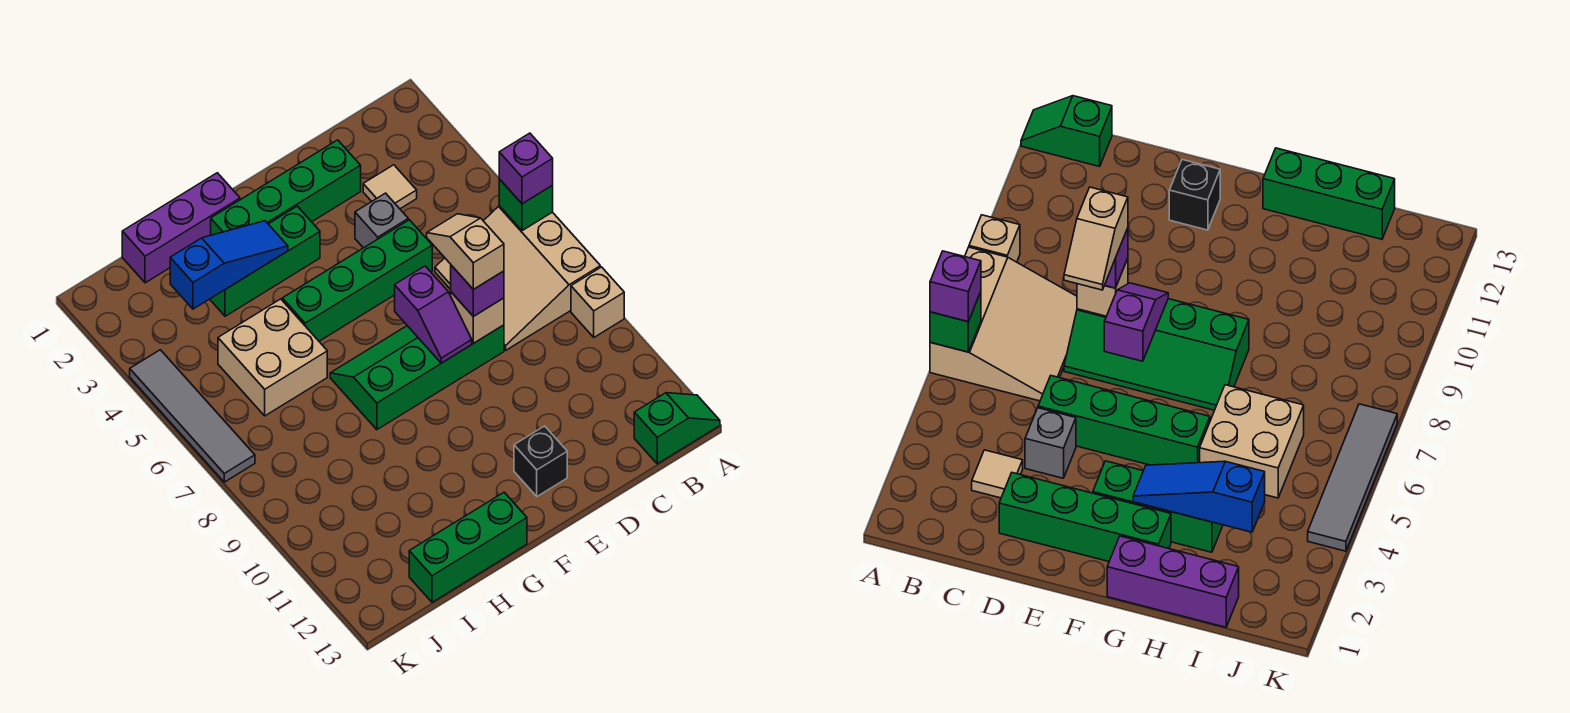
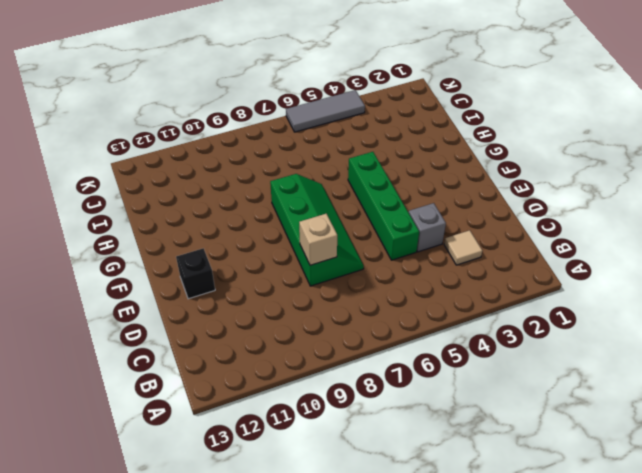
grey tile K4:K6 level 1 -> grey tile K4:K7 level 1
none -> tan slope A6:C8 level 1 top A
none -> tan brick A9 level 1
none -> green slope A13:B13 level 1 top B

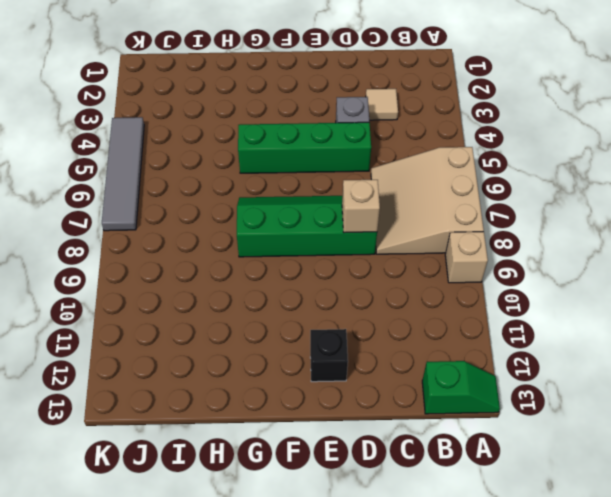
none -> green brick D2:G2 level 1
none -> green brick F3:H3 level 1
none -> purple brick G1:I1 level 1

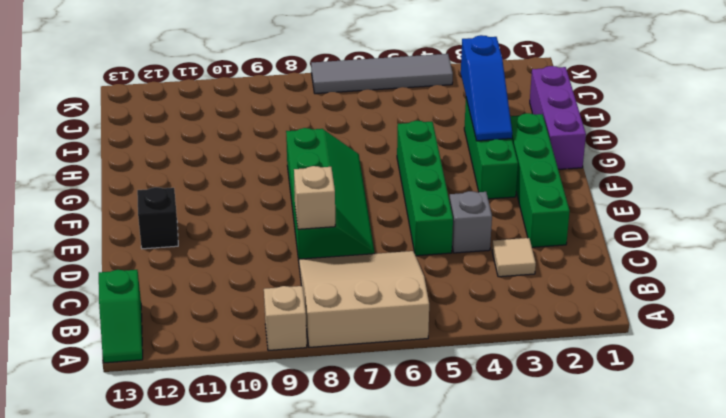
none -> green brick G13:I13 level 1
none -> tan brick H5:I6 level 1
none -> green brick A6 level 2

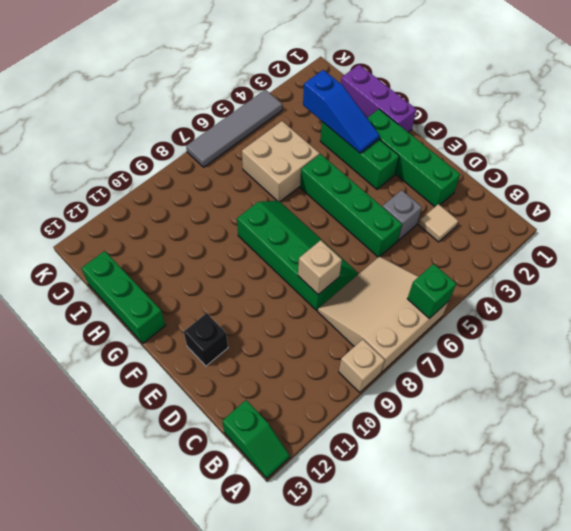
none -> purple slope E7:E8 level 2 top 7
none -> purple brick A6 level 3
none -> purple brick D8 level 3

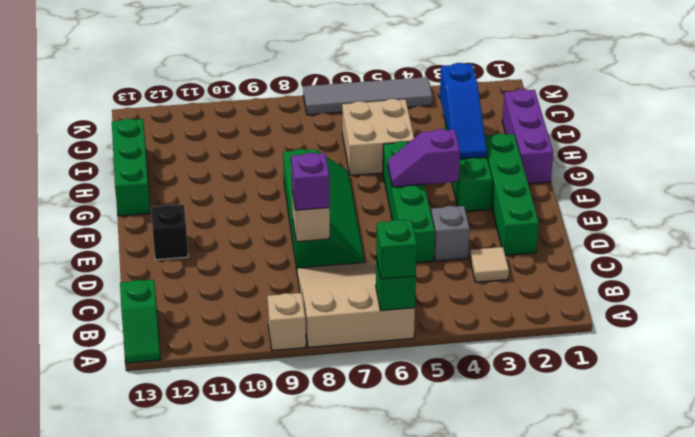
green brick A6 level 3 -> purple brick A6 level 3
purple slope F4:F5 level 2 top 4 -> purple slope E7:E8 level 2 top 7
none -> tan slope D7:D8 level 4 top 8

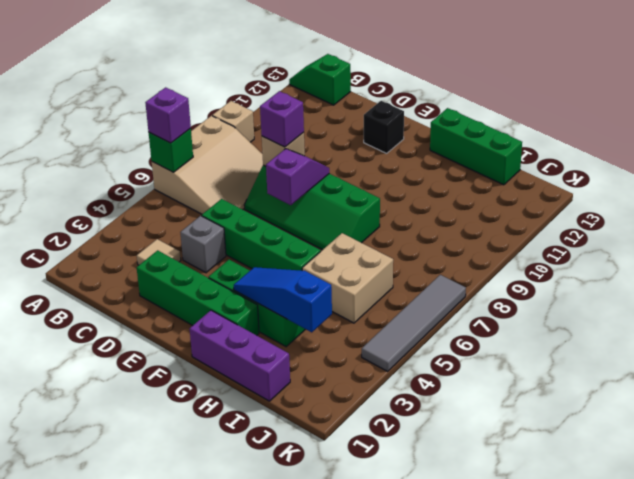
none -> tan slope D7:D8 level 4 top 8

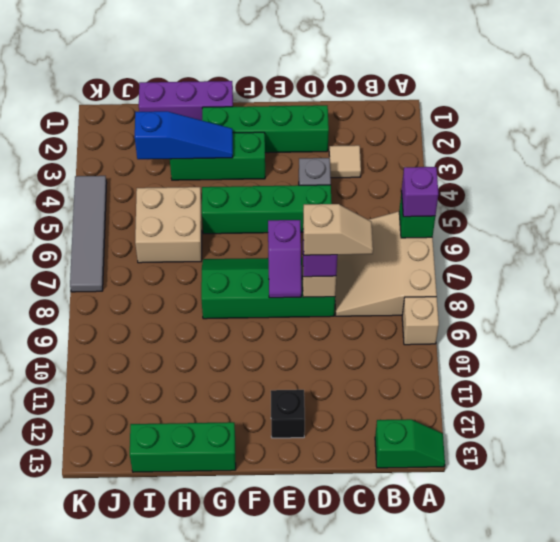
tan slope C8:D8 level 4 top D -> tan slope D7:D8 level 4 top 8

